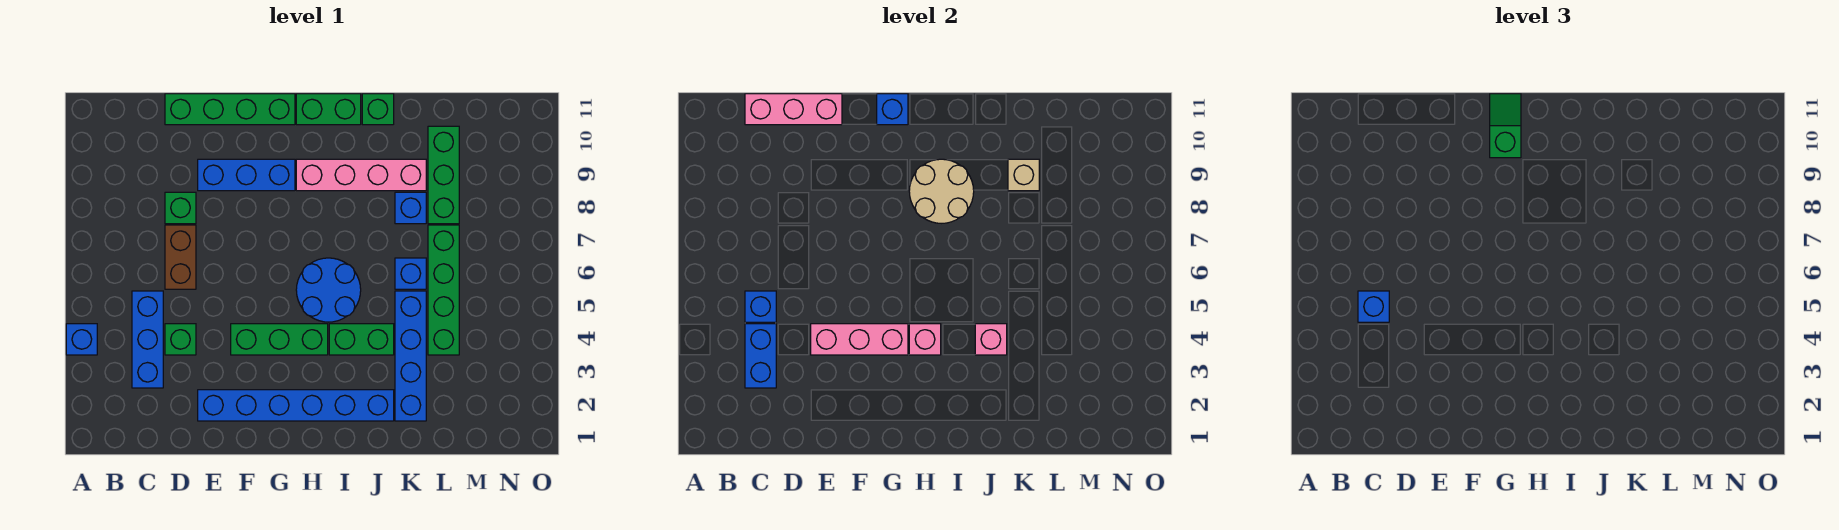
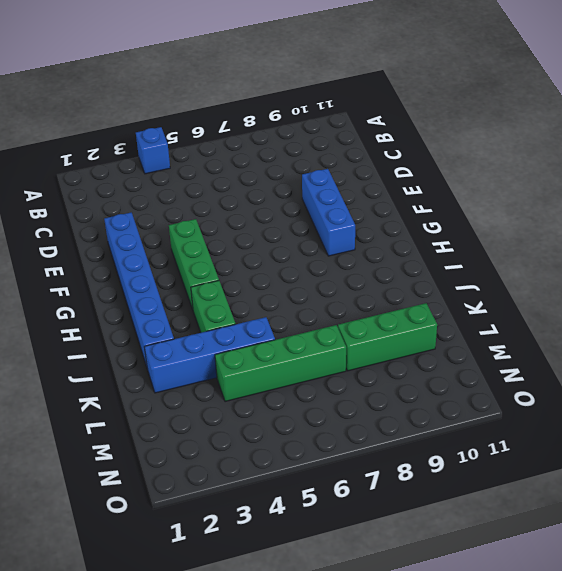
none -> blue brick C3:C5 level 1
none -> green brick D4 level 1
none -> brown brick D6:D7 level 1
none -> green brick D8 level 1

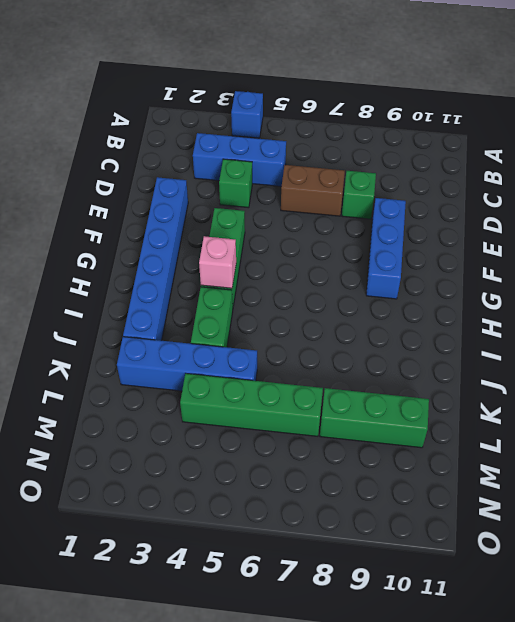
none -> green brick D11:G11 level 1
none -> blue round brick H5:I6 level 1
none -> pink brick H9:K9 level 1
none -> green brick H11:I11 level 1

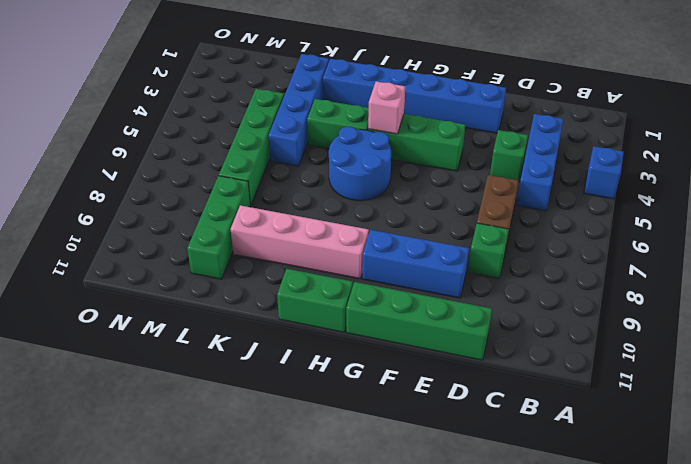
none -> green brick J11 level 1
none -> blue brick K6 level 1
none -> blue brick K8 level 1
none -> blue brick C3:C4 level 2

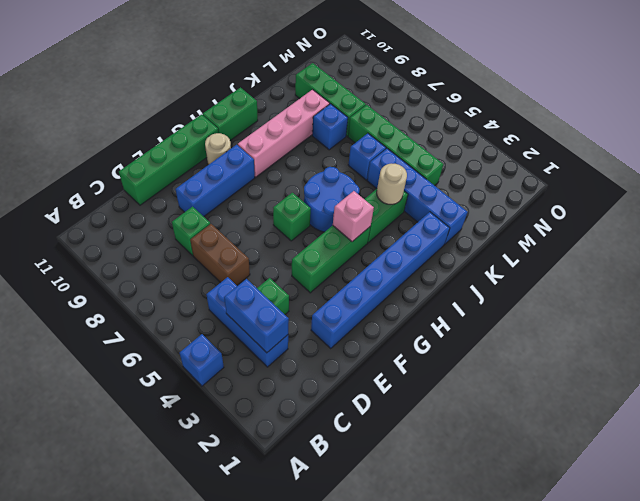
green brick G6 level 1 -> green brick J11 level 1
tan round brick G10 level 1 -> none
tan round brick J4 level 2 -> pink brick J4 level 2
none -> blue brick C5 level 2
none -> pink brick C11:E11 level 2
none -> pink brick E4:G4 level 2
none -> blue brick G11 level 2

